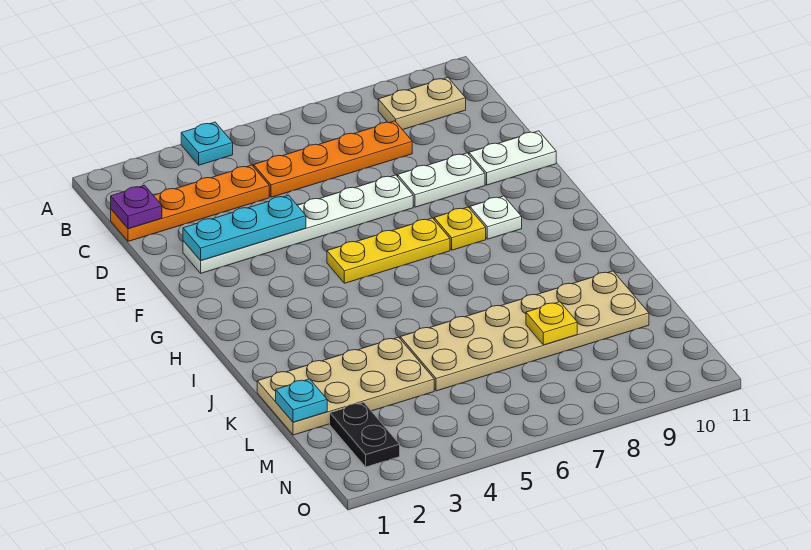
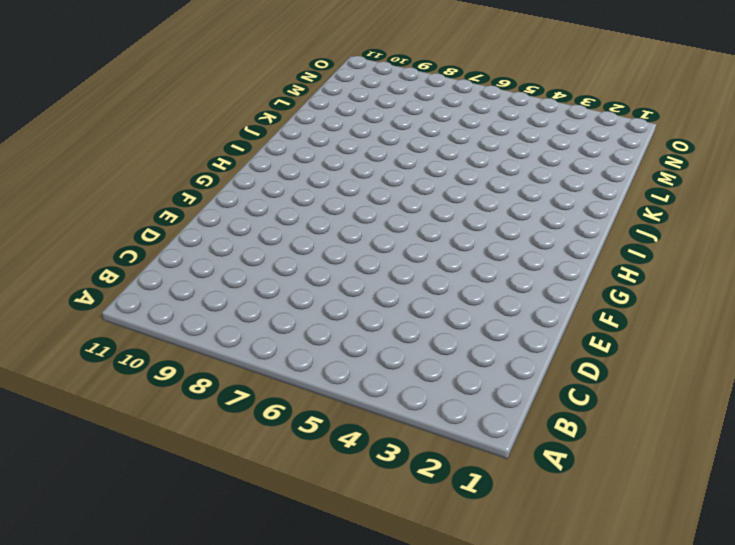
none -> cyan plate A4 level 1
none -> tan plate B9:B10 level 1
none -> orange plate C1:C4 level 1

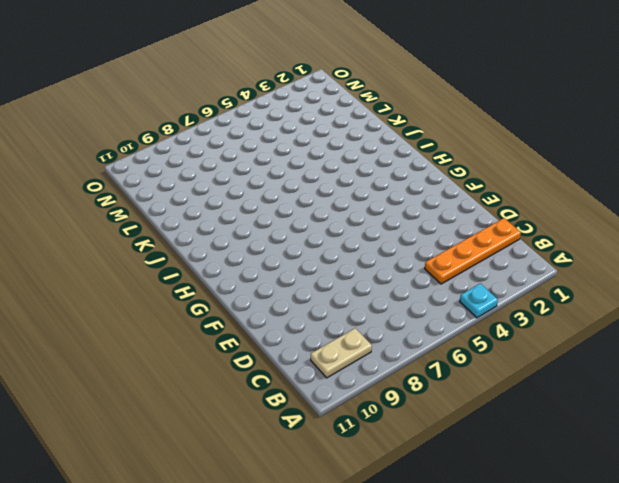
none -> orange plate C5:C8 level 1
none -> white plate E2:E7 level 1
none -> white plate E8:E9 level 1

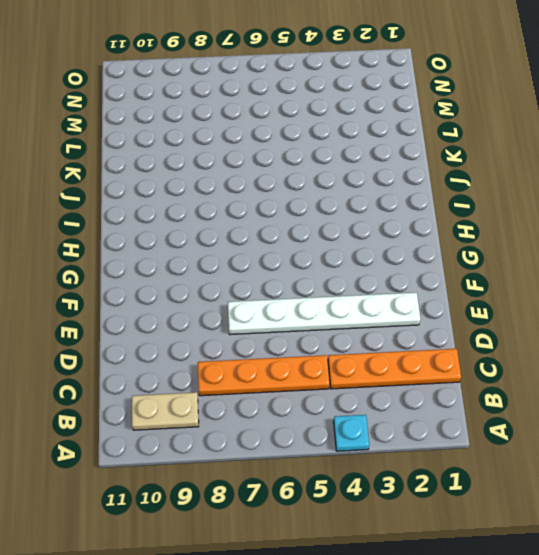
none -> white plate E8:E9 level 1
none -> white plate E10:E11 level 1
none -> yellow plate G5:G7 level 1

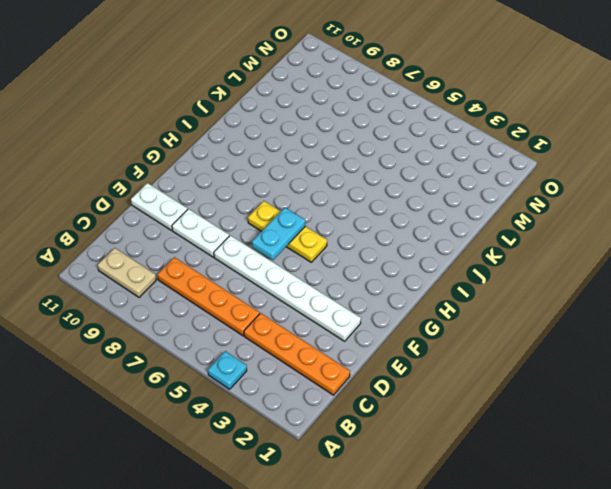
cyan plate F6:G6 level 2 -> none
none -> yellow plate G8 level 1
none -> white plate G9 level 1
none -> tan plate K1:L4 level 1

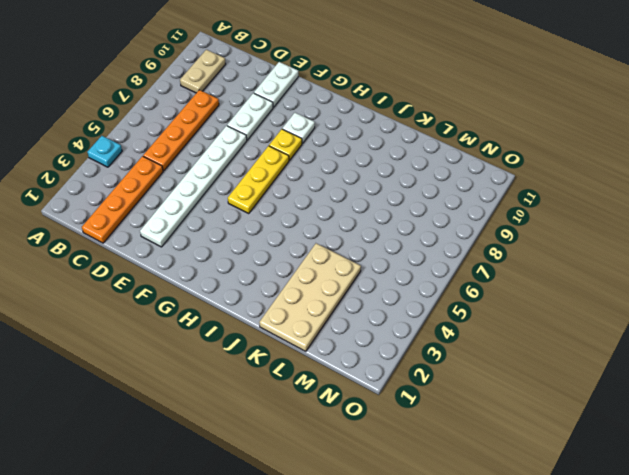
none -> tan plate K5:L10 level 1
none -> black plate M2:N2 level 1
none -> purple plate C1 level 2

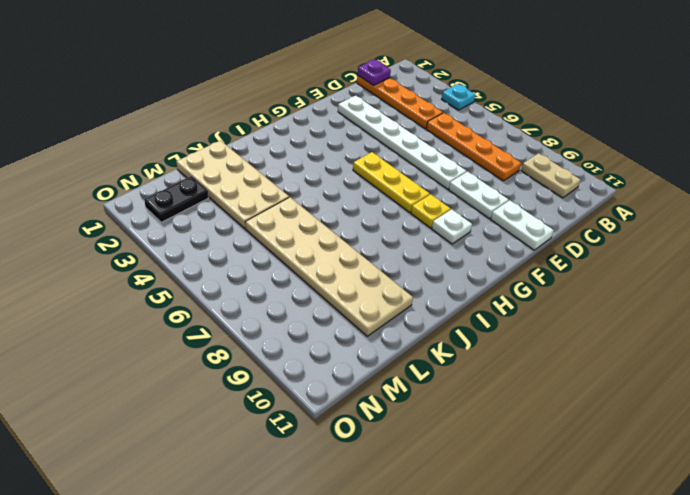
none -> cyan plate E2:E4 level 2
none -> cyan plate L1 level 2
none -> yellow plate L8 level 2

